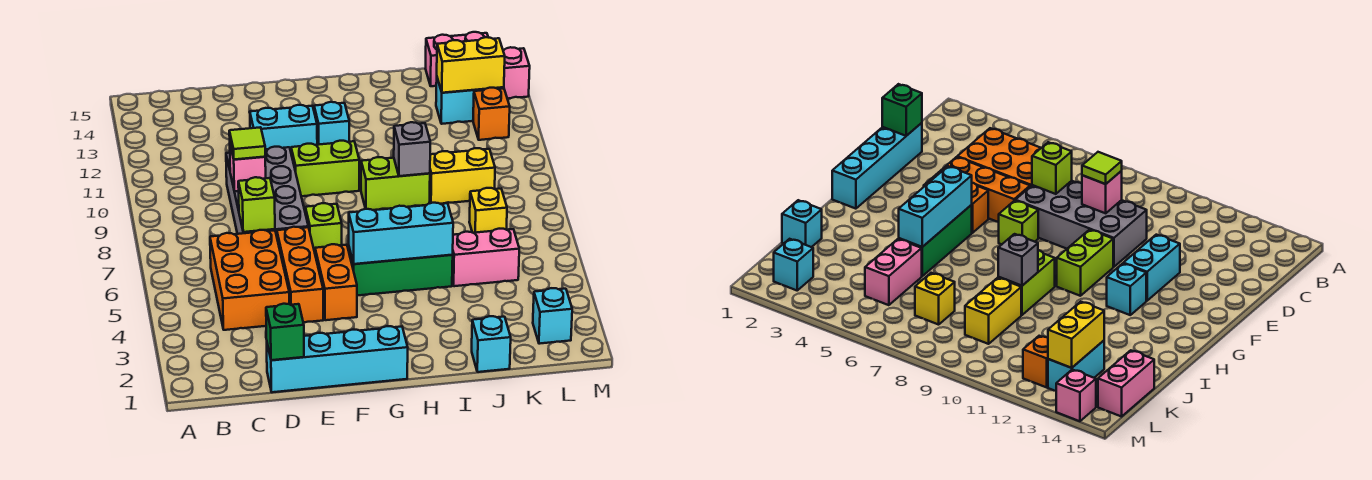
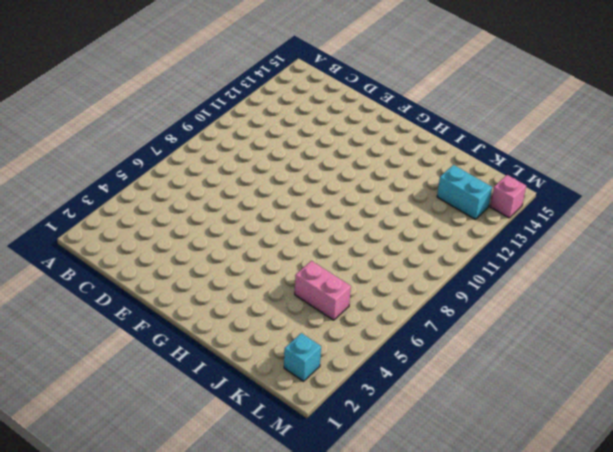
none -> orange brick C4:D6 level 1
none -> cyan brick D1:G1 level 1
none -> grey brick D7:E10 level 1

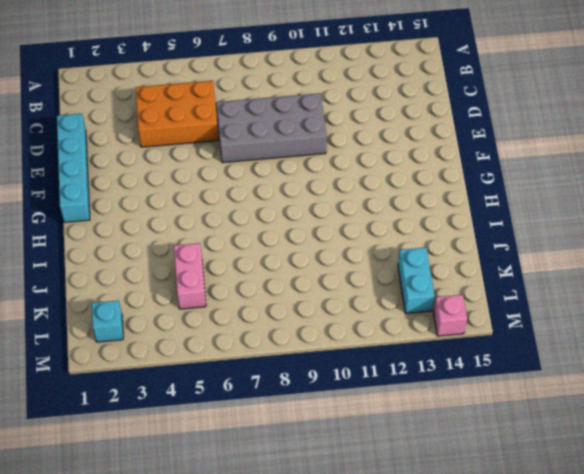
none -> orange brick E4:E6 level 1
none -> cyan brick E12:F12 level 1
none -> orange brick F4:F5 level 1

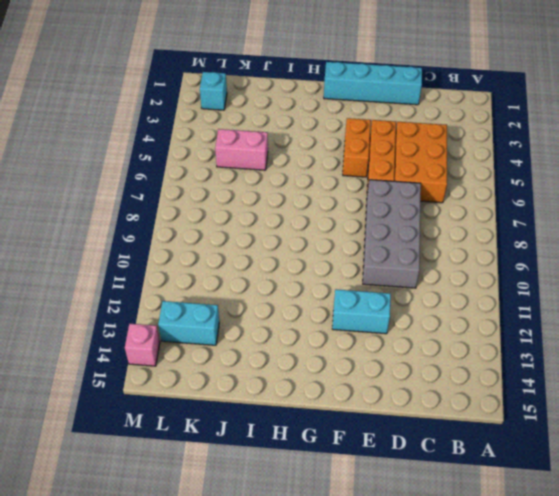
none -> lime brick F7 level 1
none -> lime brick F10:G10 level 1
none -> green brick G5:I5 level 1

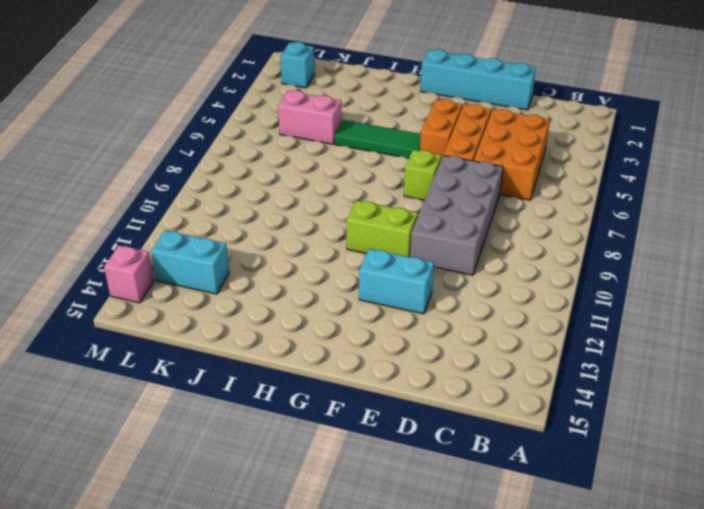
green tile G5:I5 level 1 -> green brick G5:I5 level 1
none -> cyan brick G12 level 1
none -> lime brick H9:I9 level 1
none -> cyan brick J1 level 1

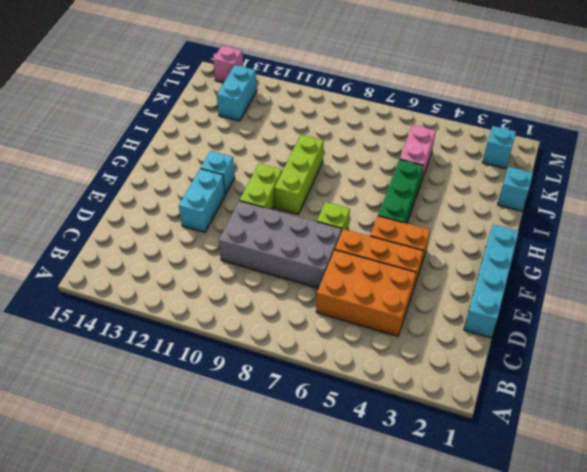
lime brick G9:I9 level 1 -> lime brick H9:I9 level 1
none -> yellow brick J9:K9 level 1
none -> yellow brick K7 level 1
none -> pink brick K15:L15 level 1

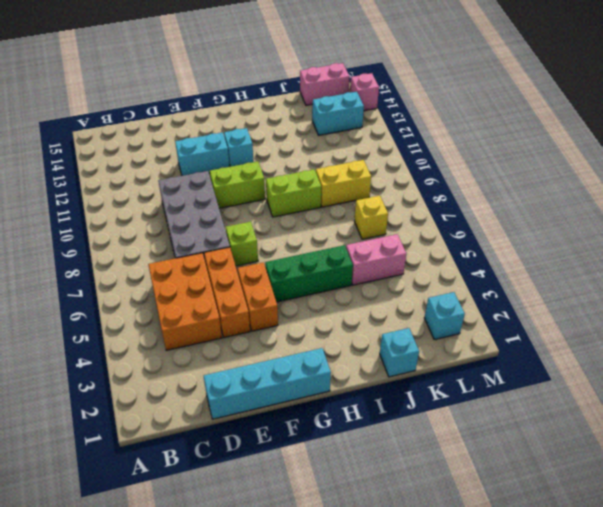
none -> orange brick L12 level 1
none -> green brick D1 level 2
none -> lime brick D7 level 2

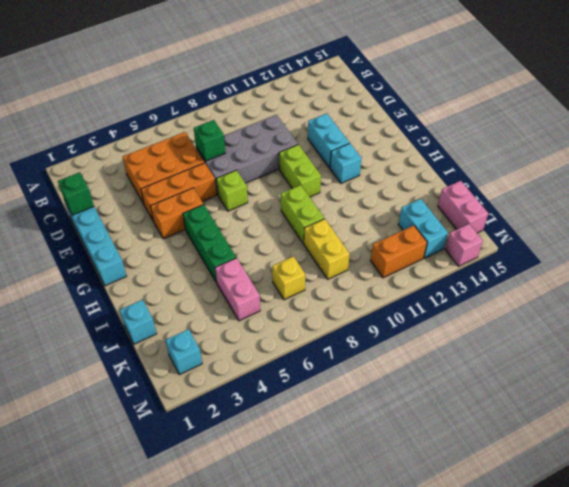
green brick D7 level 2 -> lime brick D7 level 2
orange brick L11:L12 level 1 -> orange brick L12 level 1
none -> pink brick D9 level 2
none -> cyan brick G5:I5 level 2
none -> grey brick I9 level 2

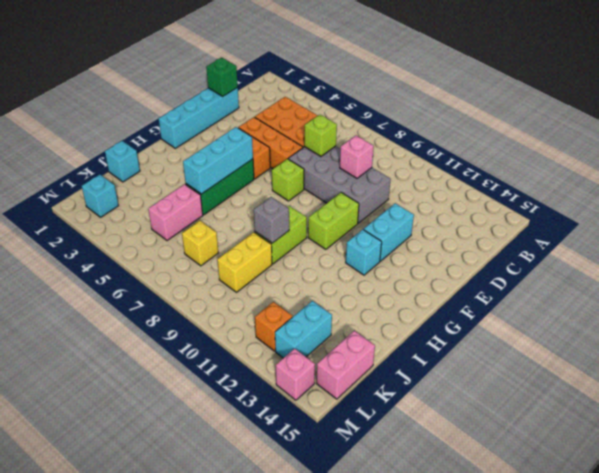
none -> yellow brick K13:L13 level 2
none -> lime tile D9 level 3

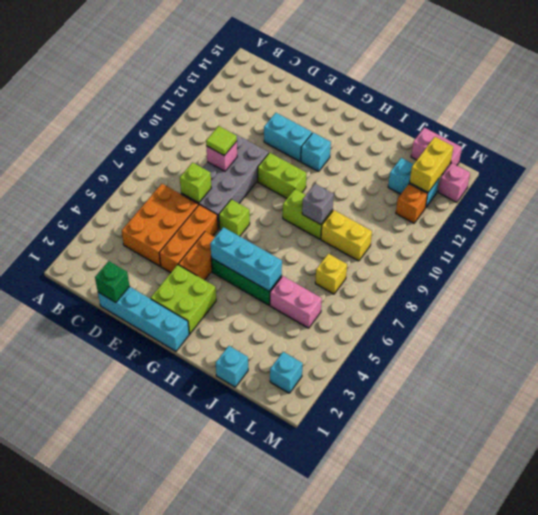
lime brick F2:G3 level 1 -> none
yellow brick L13:L14 level 2 -> yellow brick K13:L13 level 2

